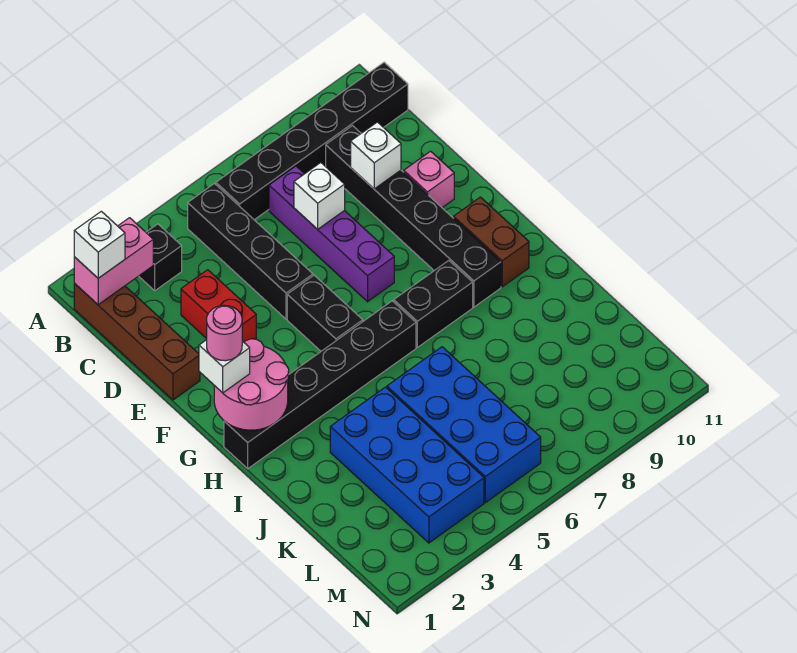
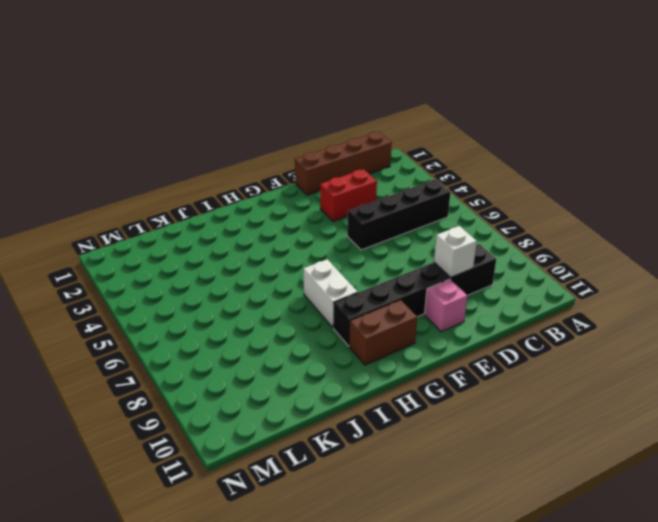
white brick H7:H8 level 1 -> black brick H7:H8 level 1
none -> black brick B3 level 1
none -> black brick B6:B11 level 1
none -> purple brick C7:F7 level 1

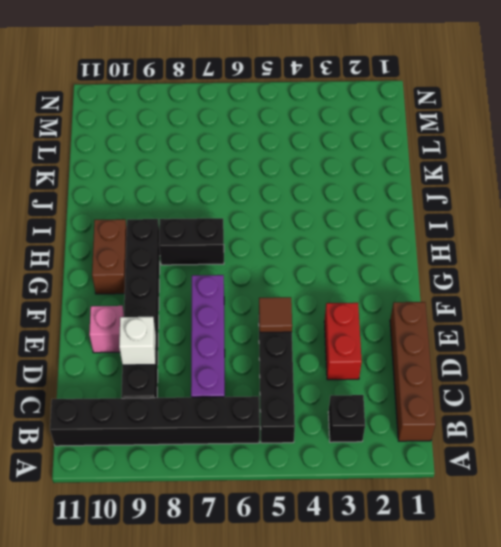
brown tile E5 level 2 -> none
none -> black brick F5:G5 level 1
none -> black brick H1:H6 level 1
none -> blue brick J3:M4 level 1

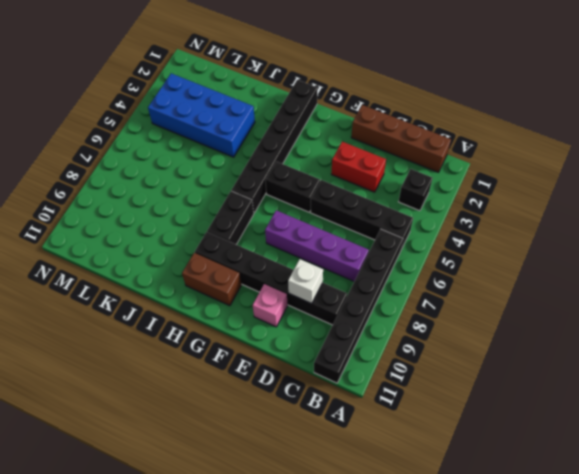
none -> blue brick J5:M6 level 1
none -> pink brick B1:B2 level 2
none -> white brick D7 level 2

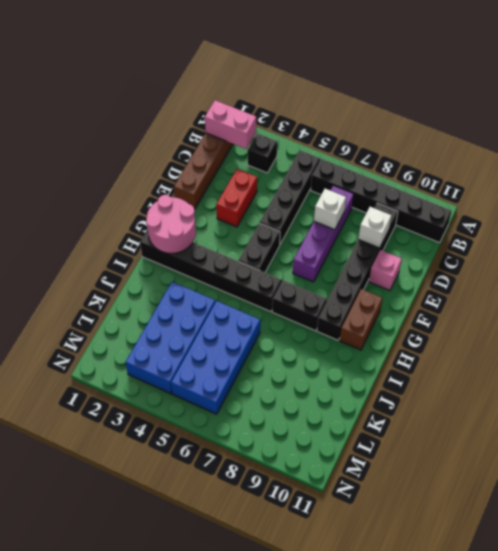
none -> white brick B1 level 3
none -> white brick G1 level 3
none -> pink round brick G1 level 4

